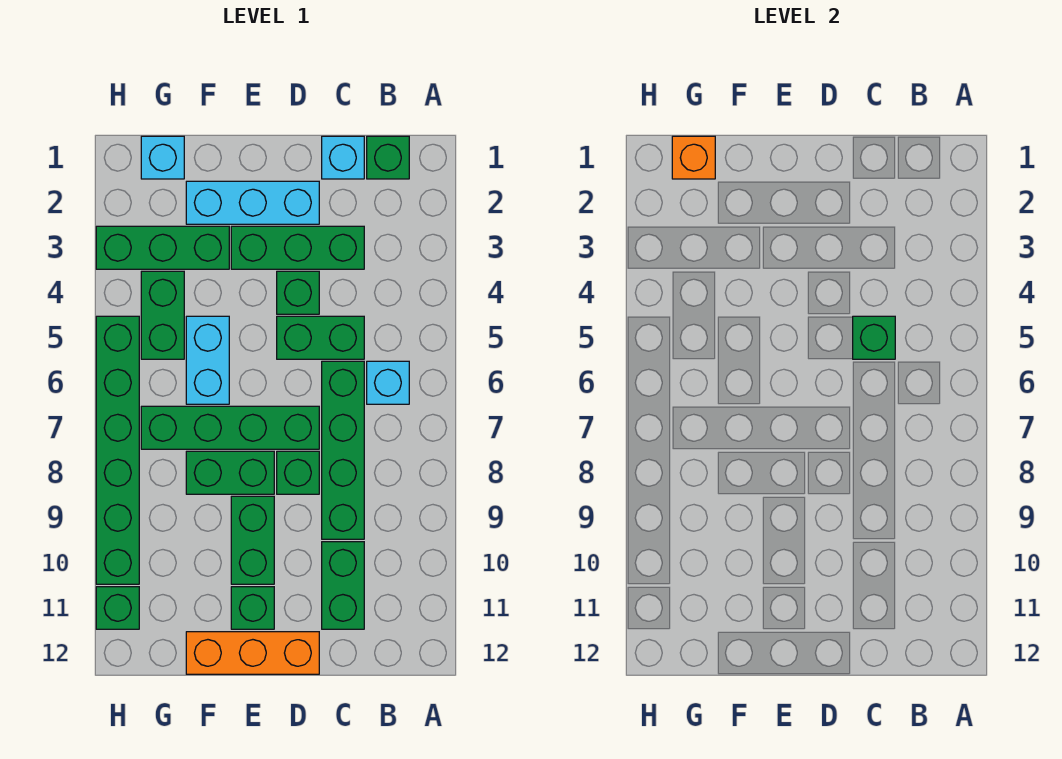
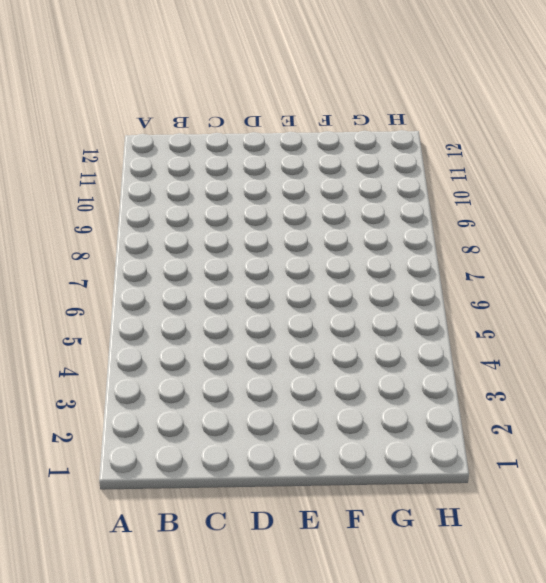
none -> green brick B1 level 1
none -> cyan brick B6 level 1
none -> cyan brick C1 level 1

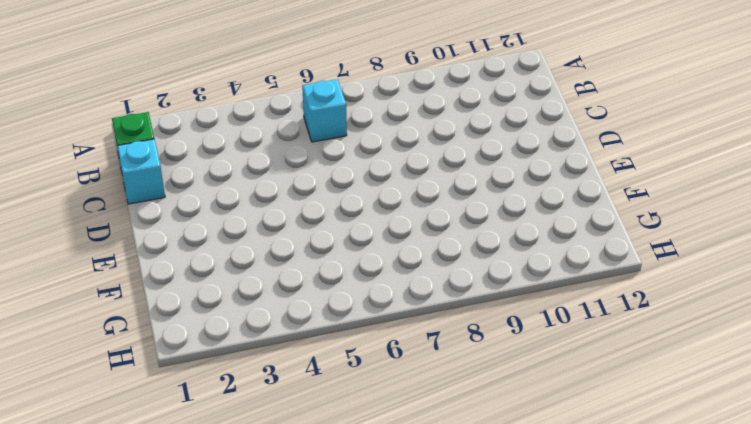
none -> green brick C3:E3 level 1
none -> green brick C5:D5 level 1
none -> green brick C6:C9 level 1

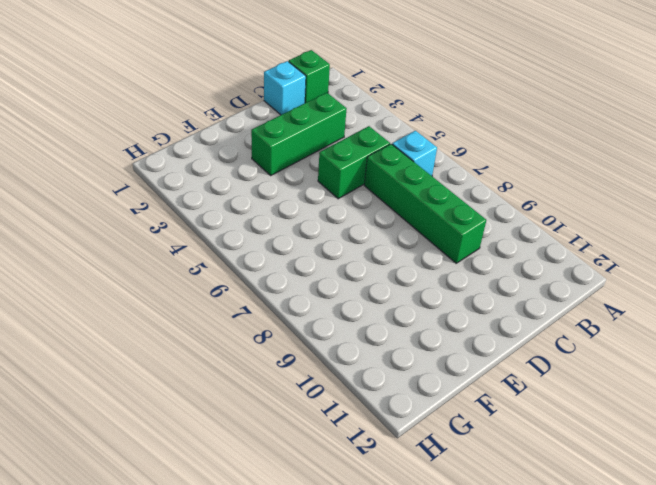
none -> green brick C10:C11 level 1
none -> cyan brick D2:F2 level 1
none -> green brick D4 level 1

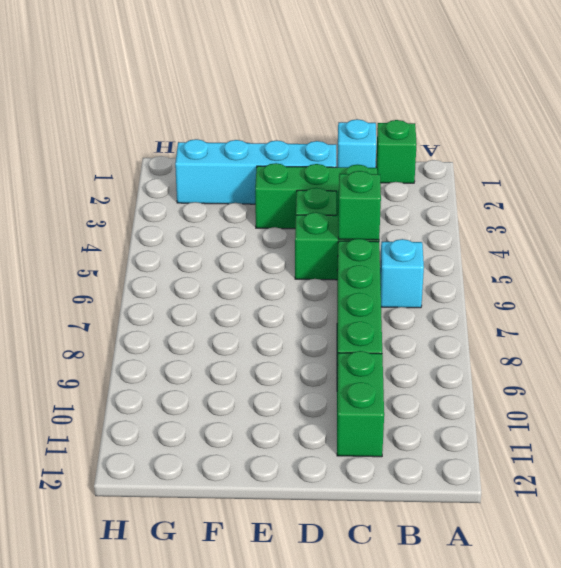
cyan brick D2:G2 level 1 -> cyan brick D2:F2 level 1
none -> green brick D7:G7 level 1
none -> green brick D8 level 1
none -> orange brick D12:F12 level 1

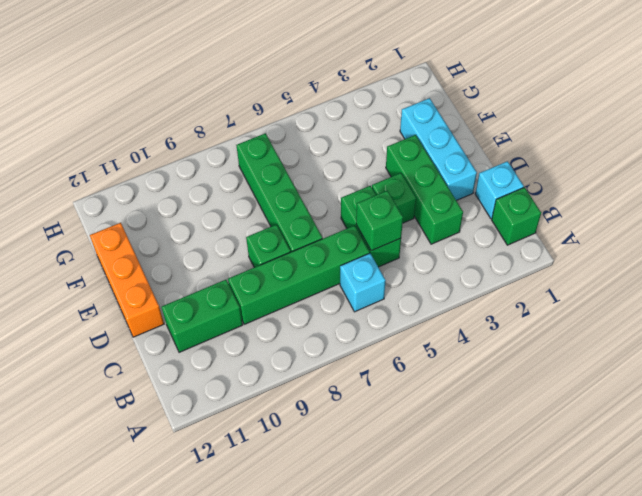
none -> green brick E8:F8 level 1
none -> green brick E9:E10 level 1
none -> green brick E11 level 1

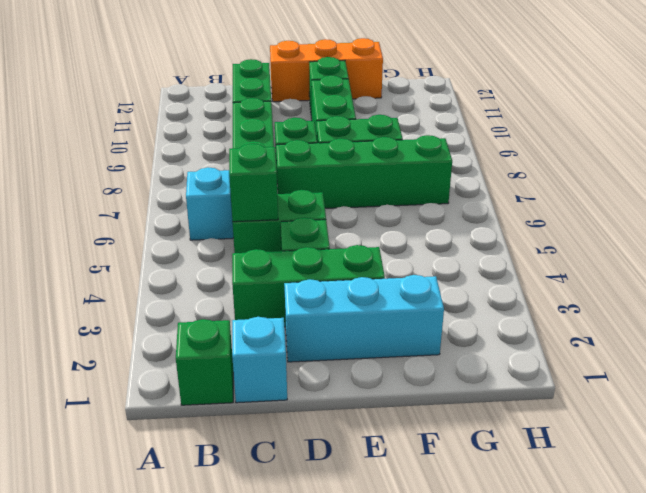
none -> green brick F3:H3 level 1
none -> cyan brick F5:F6 level 1
none -> cyan brick G1 level 1

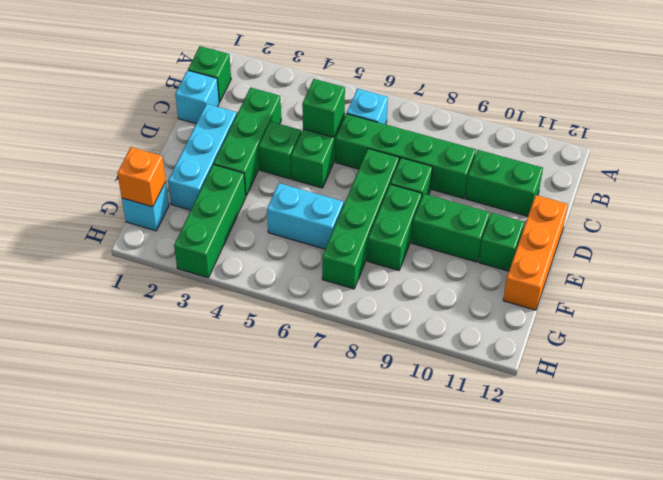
none -> green brick G4:G5 level 1
none -> green brick H5:H10 level 1
none -> green brick H11 level 1

